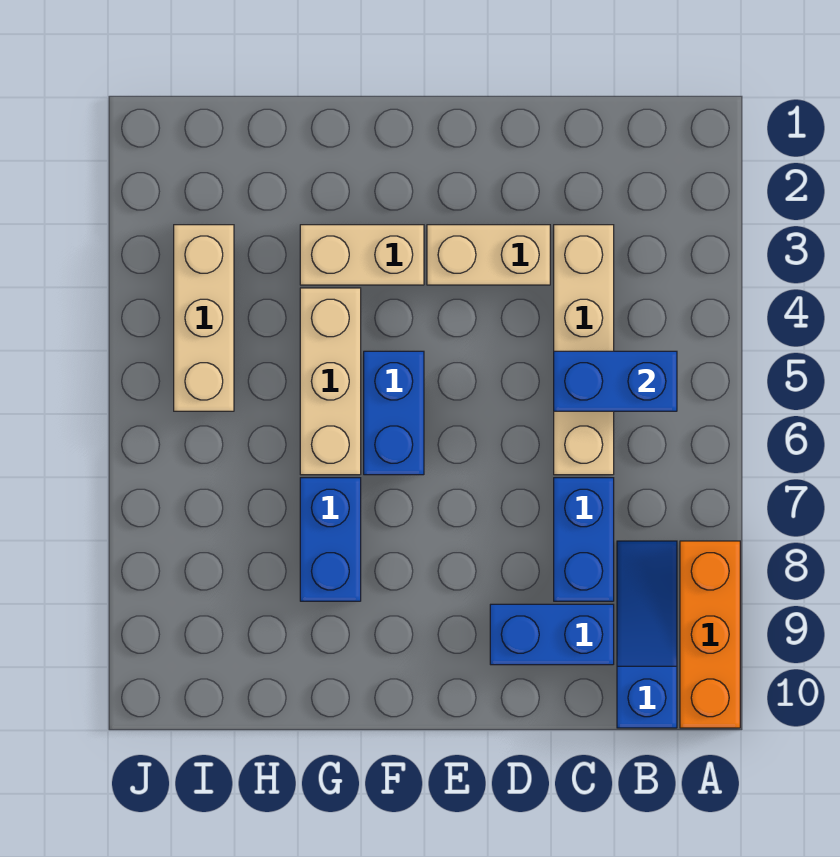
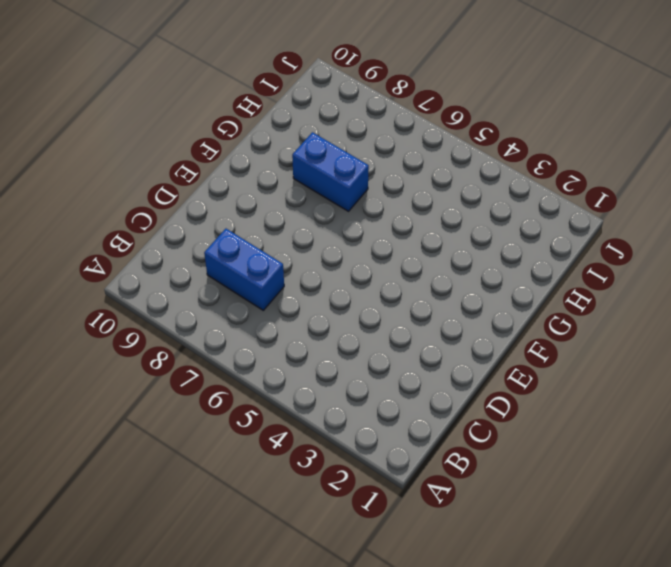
none -> orange brick A8:A10 level 1
none -> blue slope B8:B10 level 1 top 10
none -> tan brick C3:C6 level 1

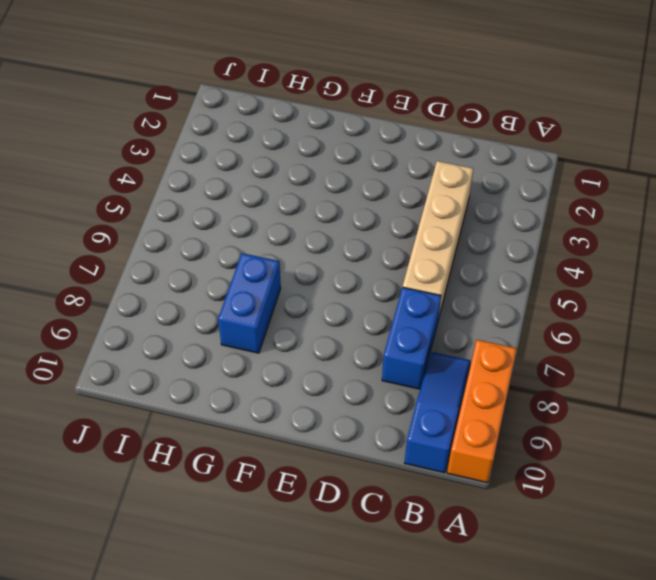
none -> blue brick C9:D9 level 1
none -> tan brick D3:E3 level 1
none -> tan brick F3:G3 level 1

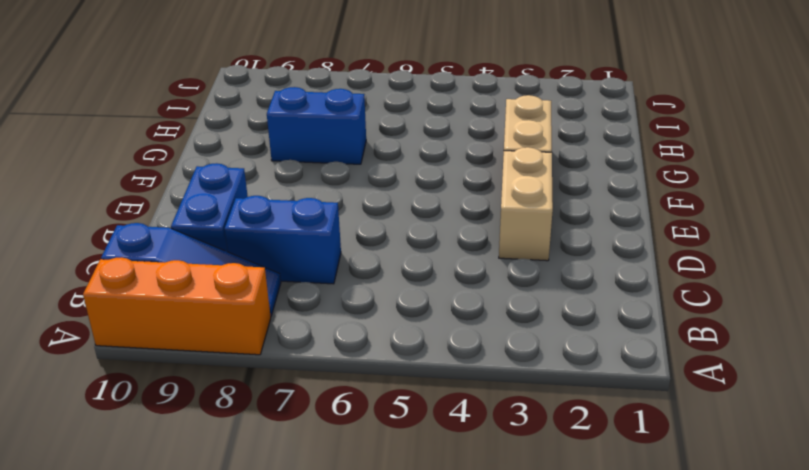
none -> tan brick C3:C6 level 1
none -> blue brick F5:F6 level 1
none -> tan brick G4:G6 level 1

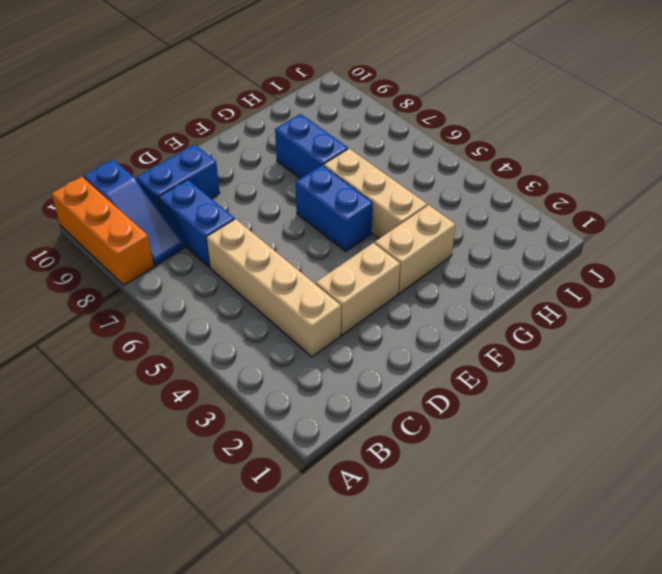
none -> tan brick I3:I5 level 1
none -> blue brick B5:C5 level 2

